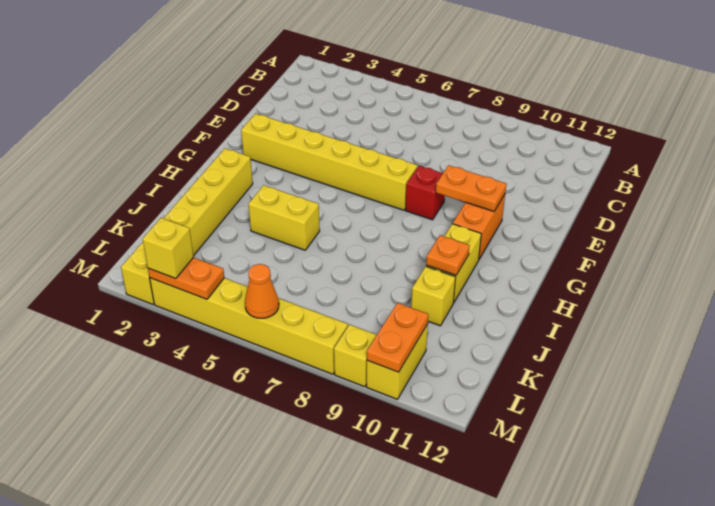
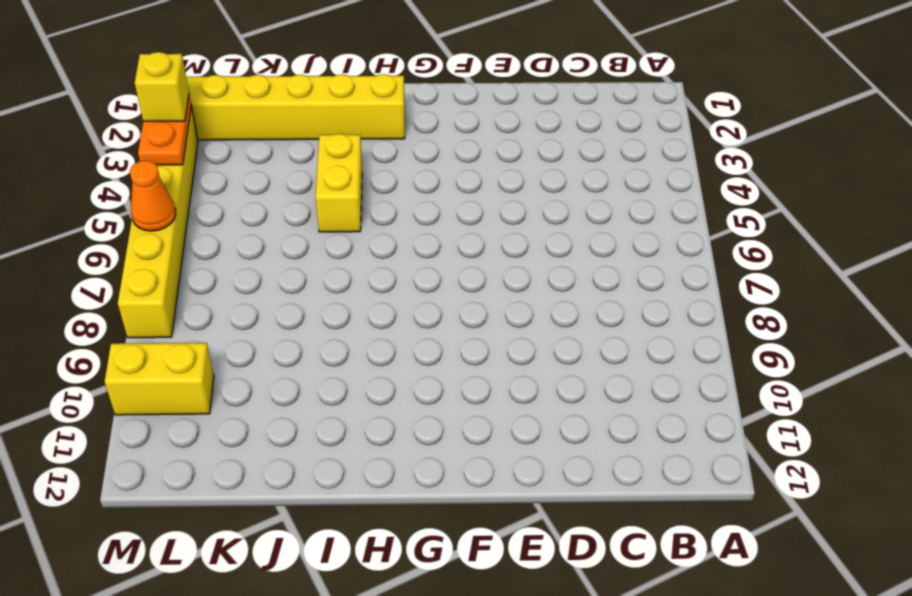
none -> yellow brick F2:F7 level 1
none -> red brick F8 level 1
none -> orange brick F10:G10 level 1

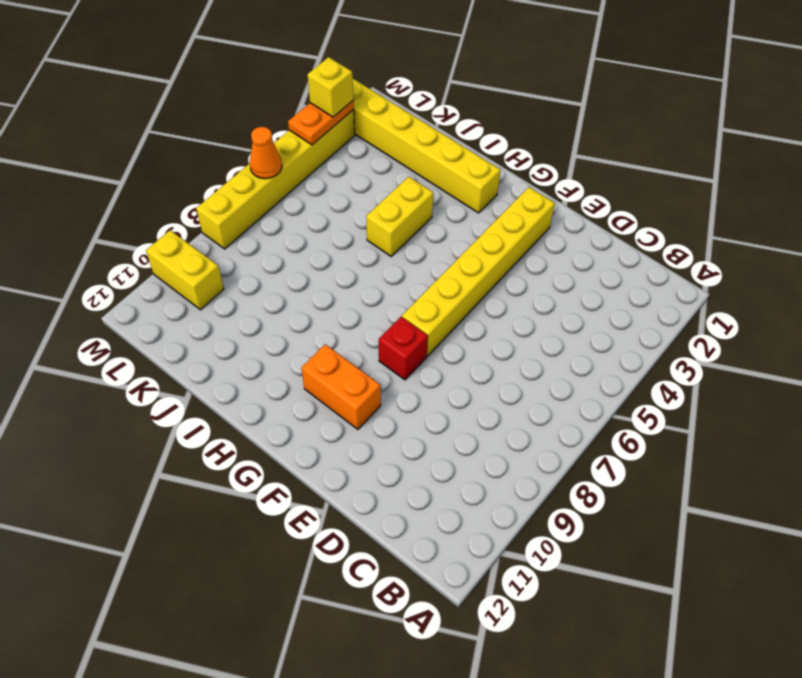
none -> yellow brick H10:I10 level 1
none -> yellow brick J10 level 1
none -> yellow brick M9 level 1

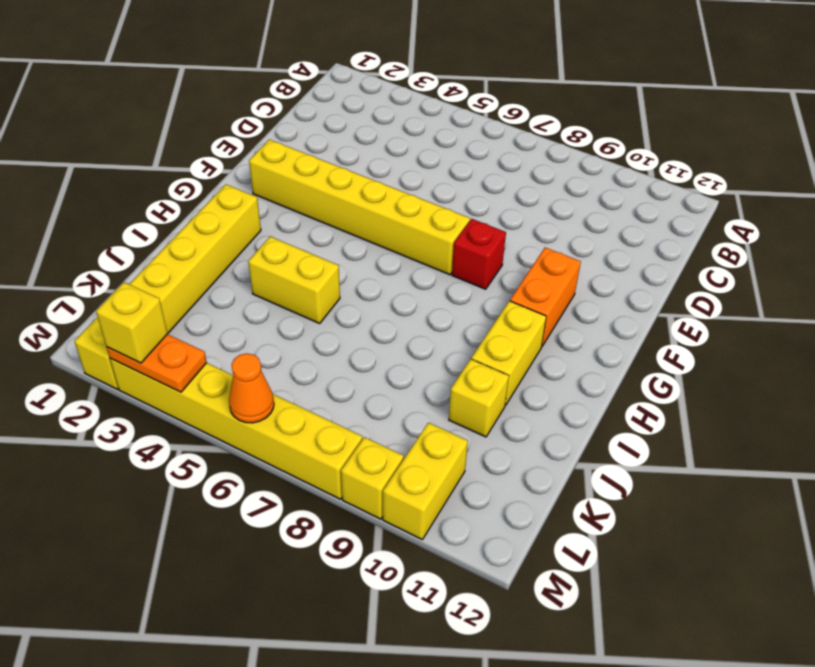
none -> orange plate F9:F10 level 2
none -> orange plate I10 level 2
none -> orange plate L10:M10 level 2

